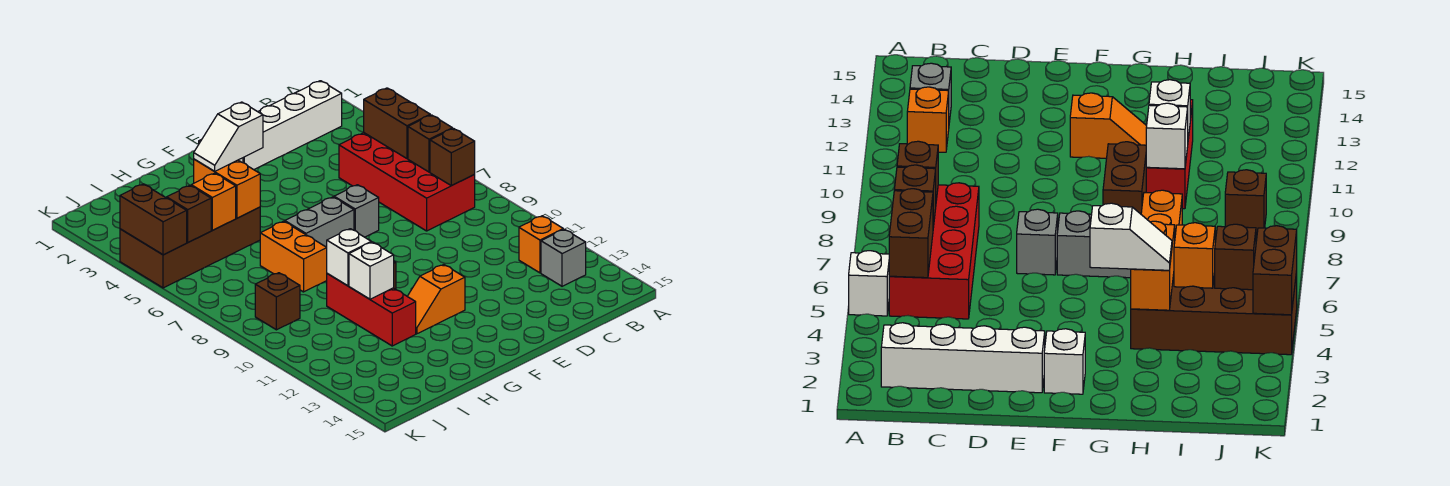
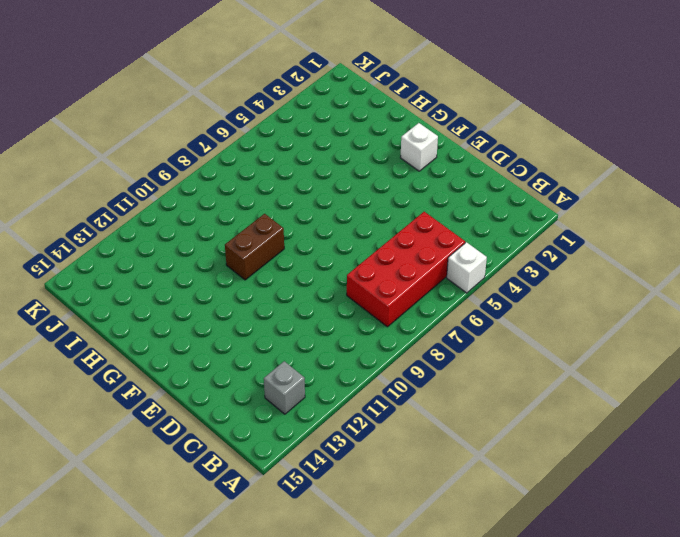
none -> white brick B2:E2 level 1
none -> orange brick B12 level 1
none -> grey brick E7 level 1

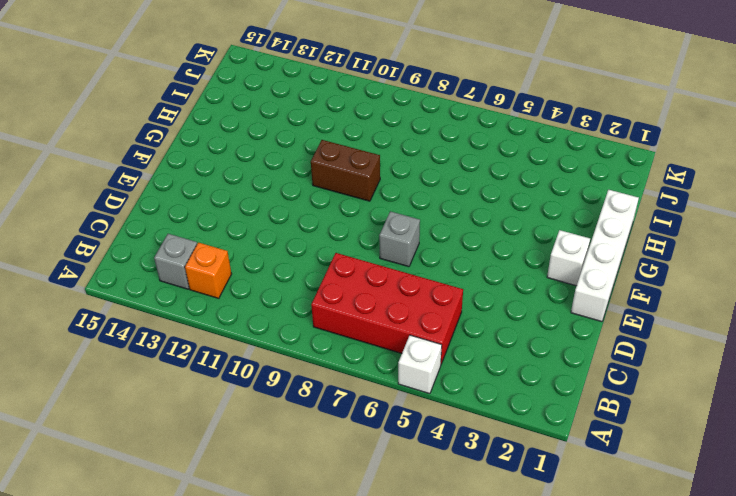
white brick E1:H1 level 1 -> white brick B2:E2 level 1
none -> grey brick F7:G7 level 1
none -> orange slope F12:G12 level 1 top F
none -> brown brick H4:K5 level 1

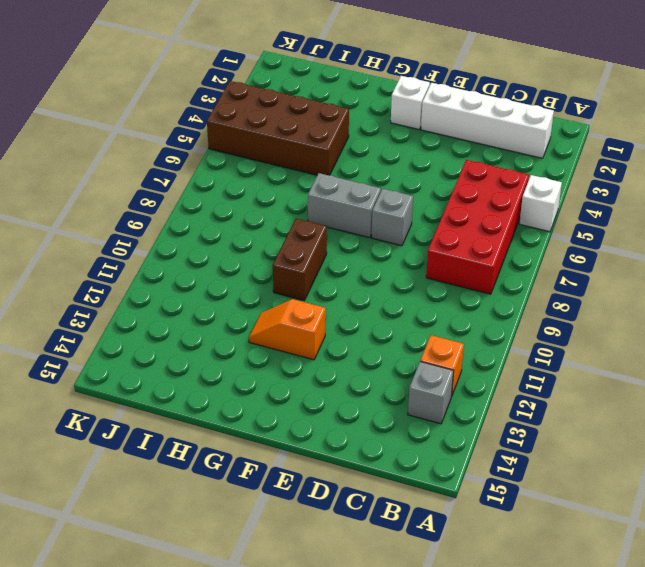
none -> orange brick H7:H8 level 1
none -> red brick H10:H12 level 1
none -> brown brick J9 level 1

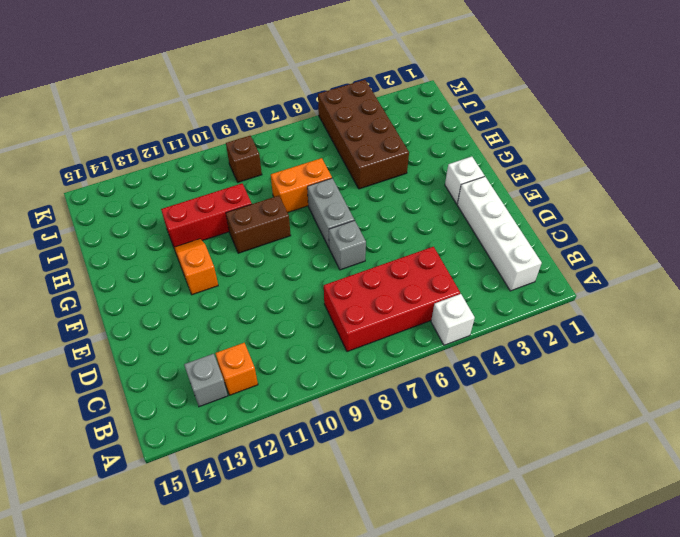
none -> brown brick B5:B6 level 2
none -> brown brick B7 level 2
none -> brown brick B8 level 2

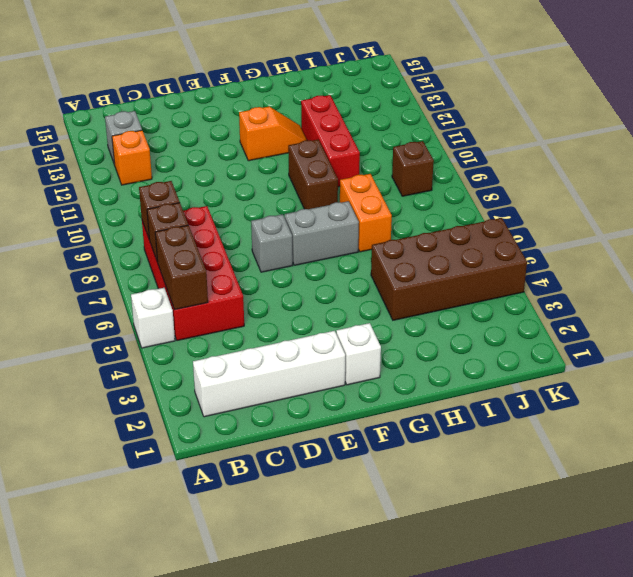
none -> orange brick H4:H5 level 2
none -> white brick H10 level 2
none -> white brick H11 level 2

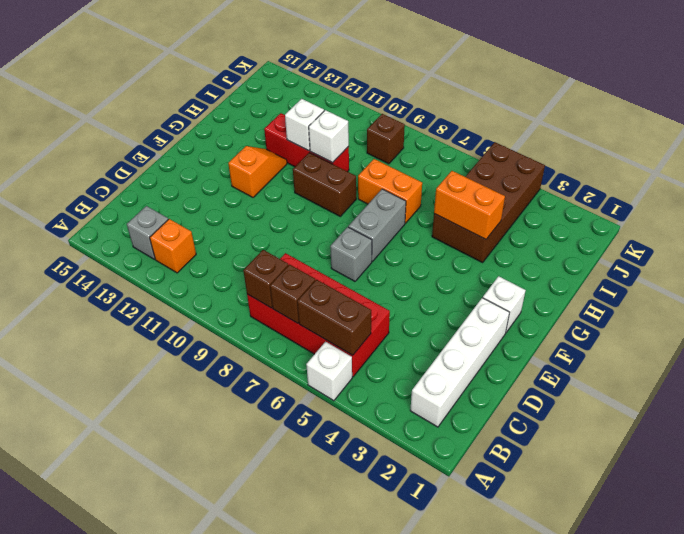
none -> orange brick I5 level 2
none -> brown brick J5 level 2
none -> brown brick K4:K5 level 2

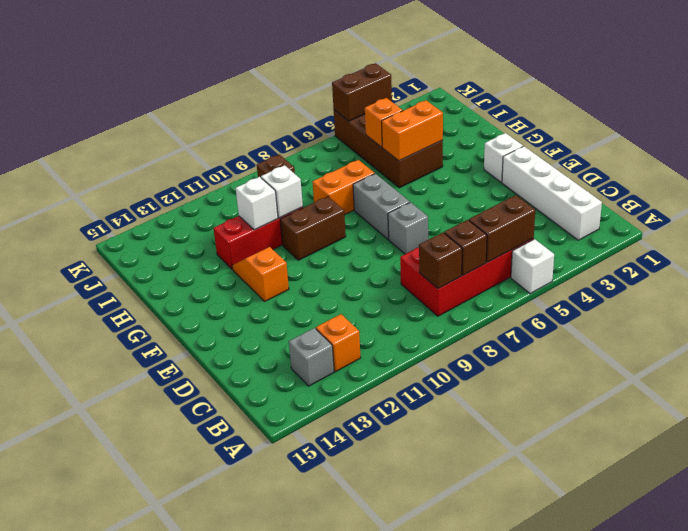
none -> brown brick J5 level 2
none -> white slope G4:H4 level 3 top G

